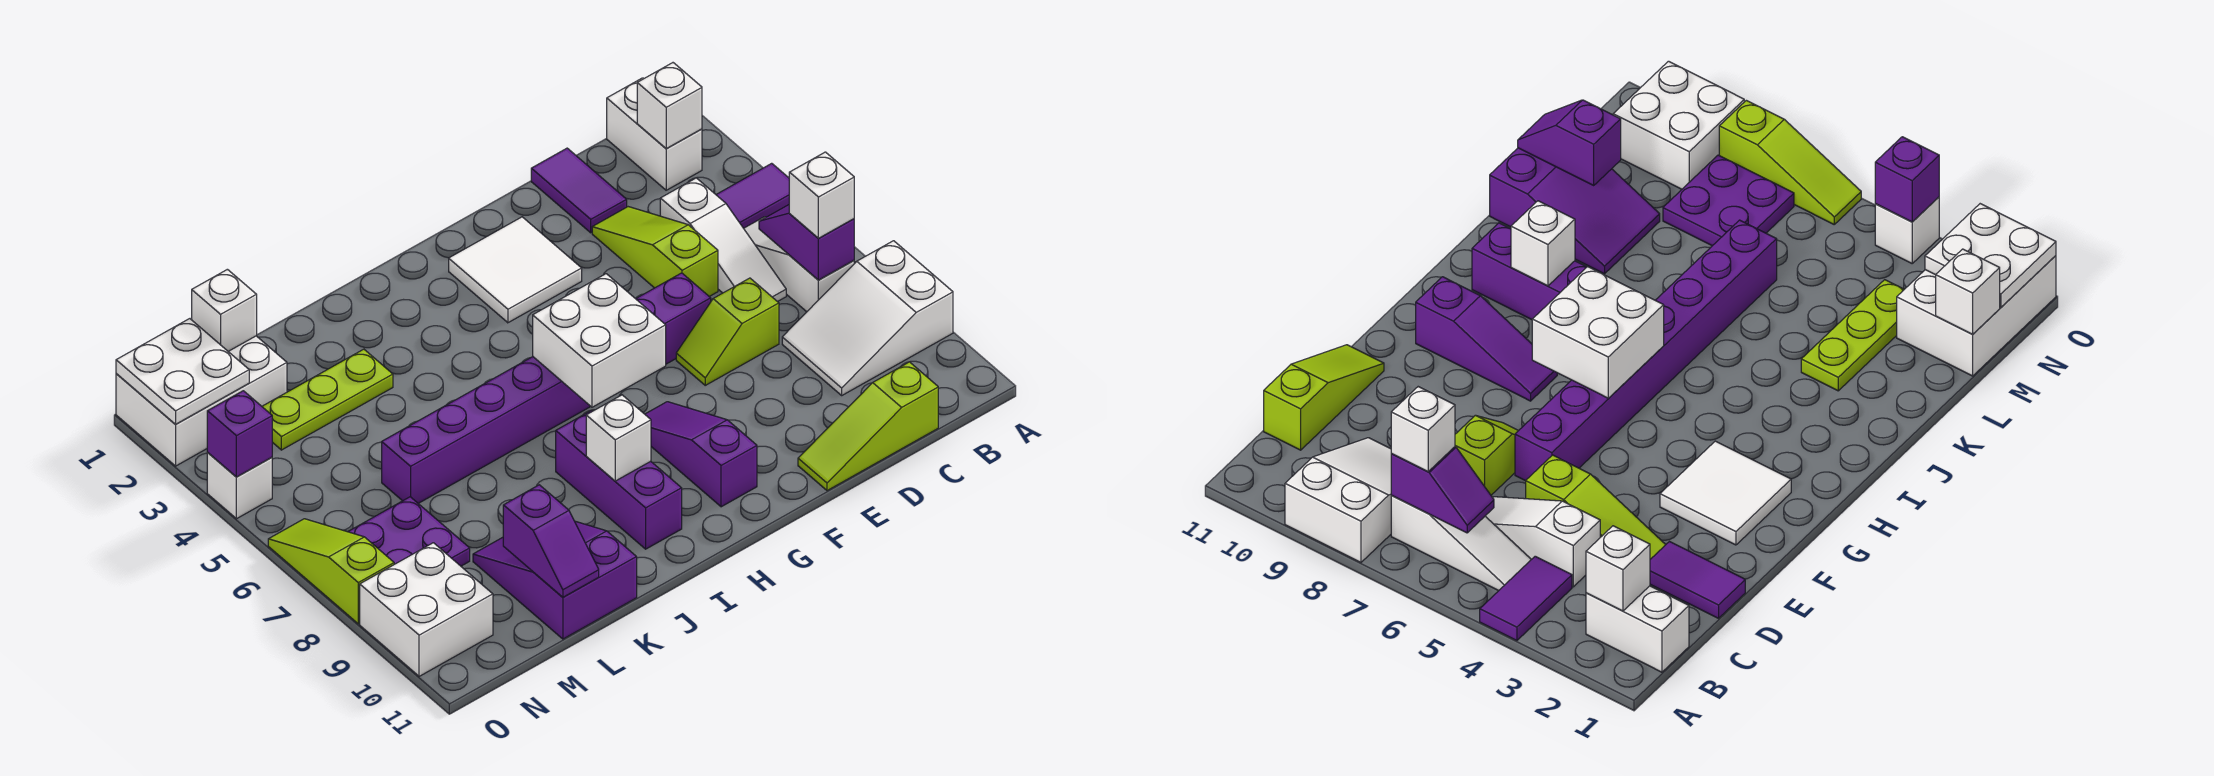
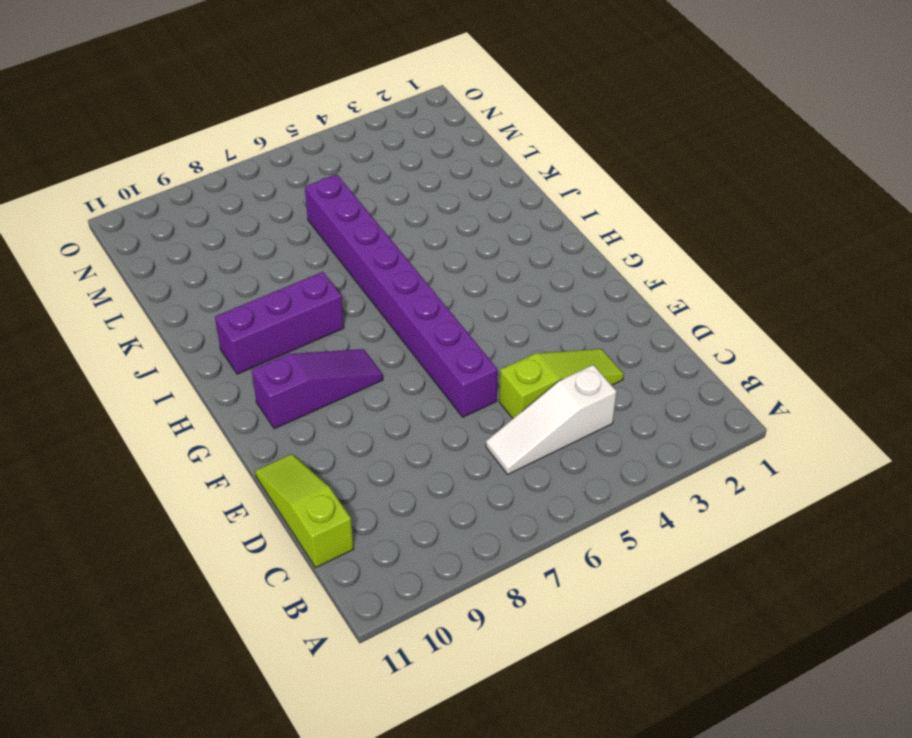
none -> purple tile A4:B4 level 1
none -> white slope A8:C9 level 1 top A
none -> white brick B1:B2 level 1

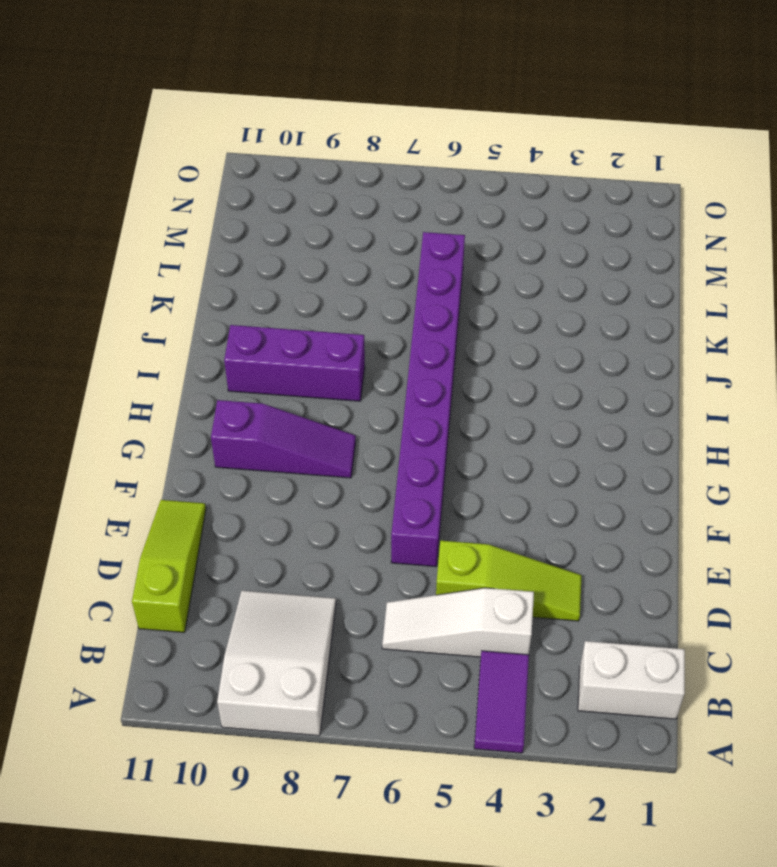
none -> white slope B5:B7 level 1 top 7
none -> purple tile D1:D2 level 1
none -> lime slope D7:E7 level 1 top D

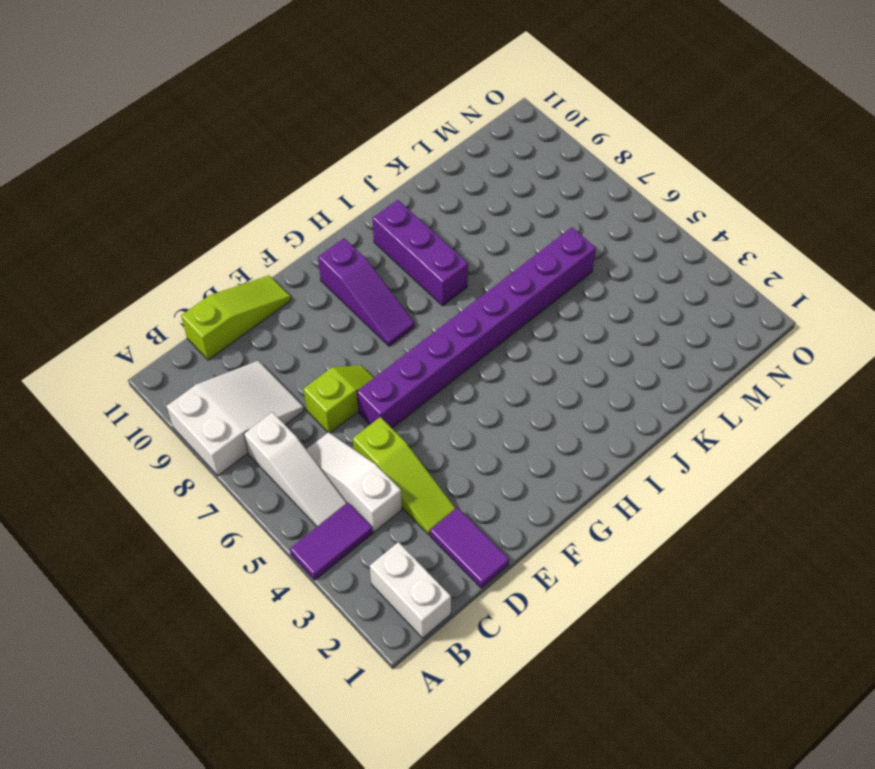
none -> white tile F2:G3 level 1
none -> lime plate K3:M3 level 1
none -> purple slope K9:L11 level 1 top 11

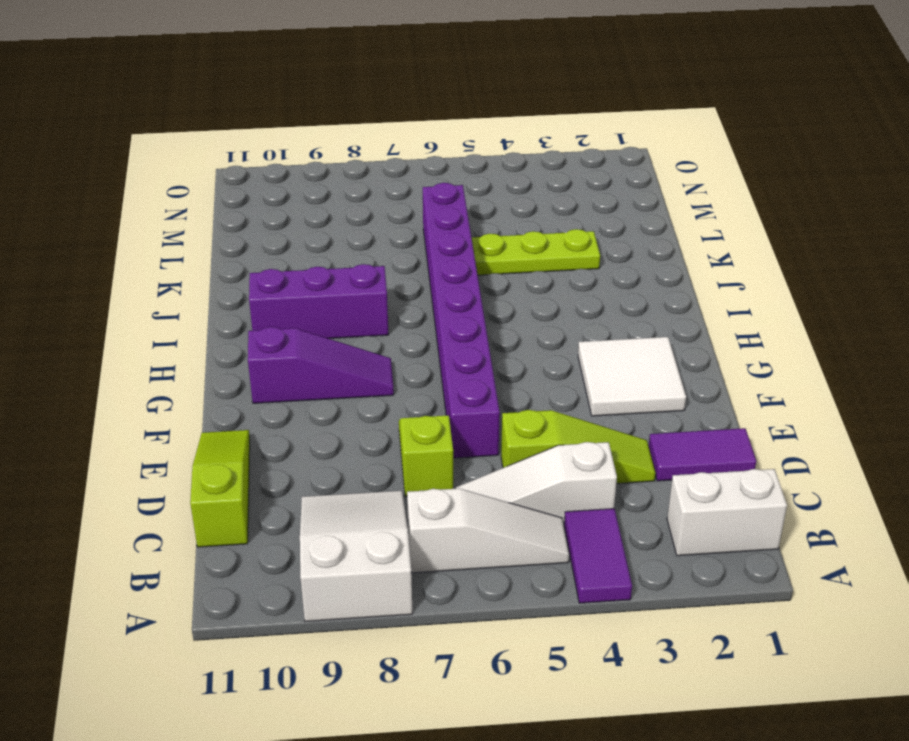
lime plate K3:K5 level 1 -> lime plate K3:M3 level 1
none -> purple slope K9:L11 level 1 top 11
none -> white brick M1:O2 level 1
none -> purple plate M7:N8 level 1

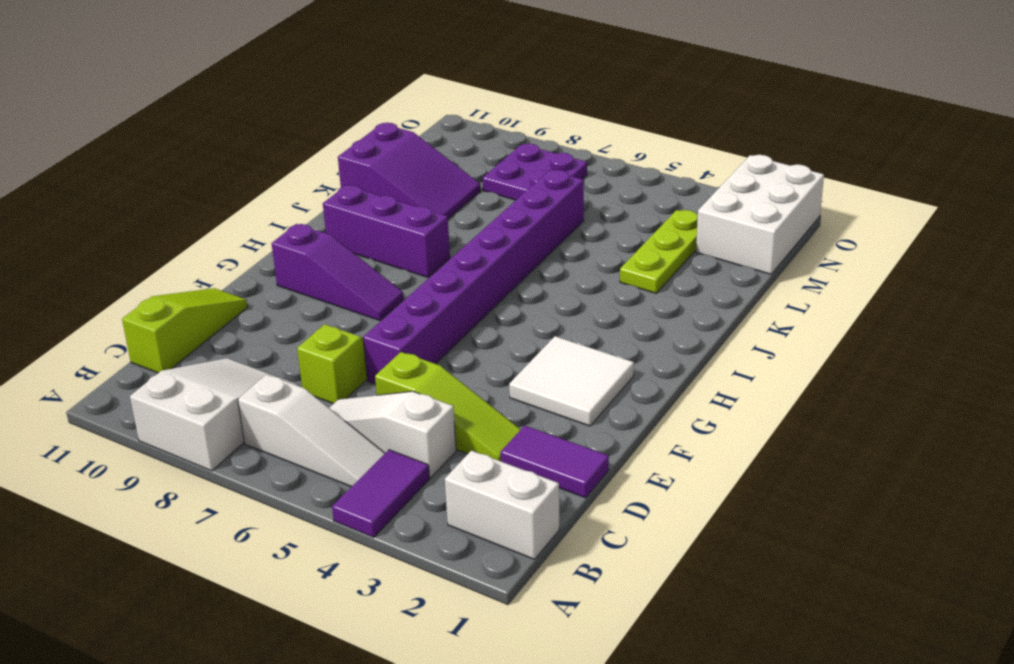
none -> white brick N9:O10 level 1
none -> white brick O4 level 1
none -> lime slope O6:O8 level 1 top 8

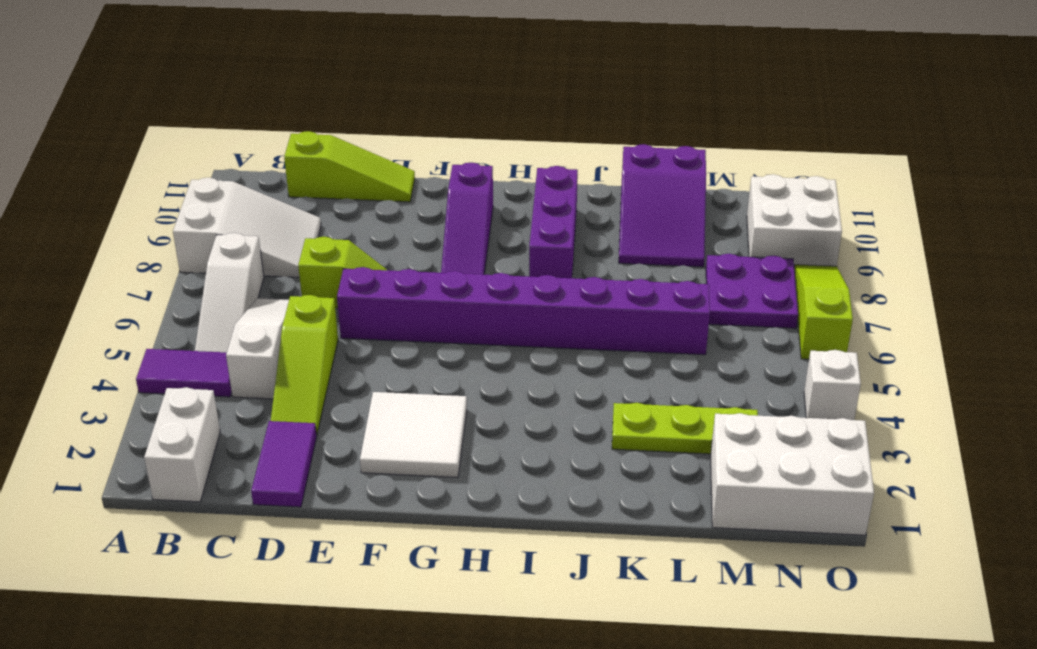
lime slope O6:O8 level 1 top 6 -> lime slope O6:O8 level 1 top 8
none -> white brick B2 level 2
none -> purple slope B6:B7 level 2 top 7
none -> white brick G6:H7 level 2

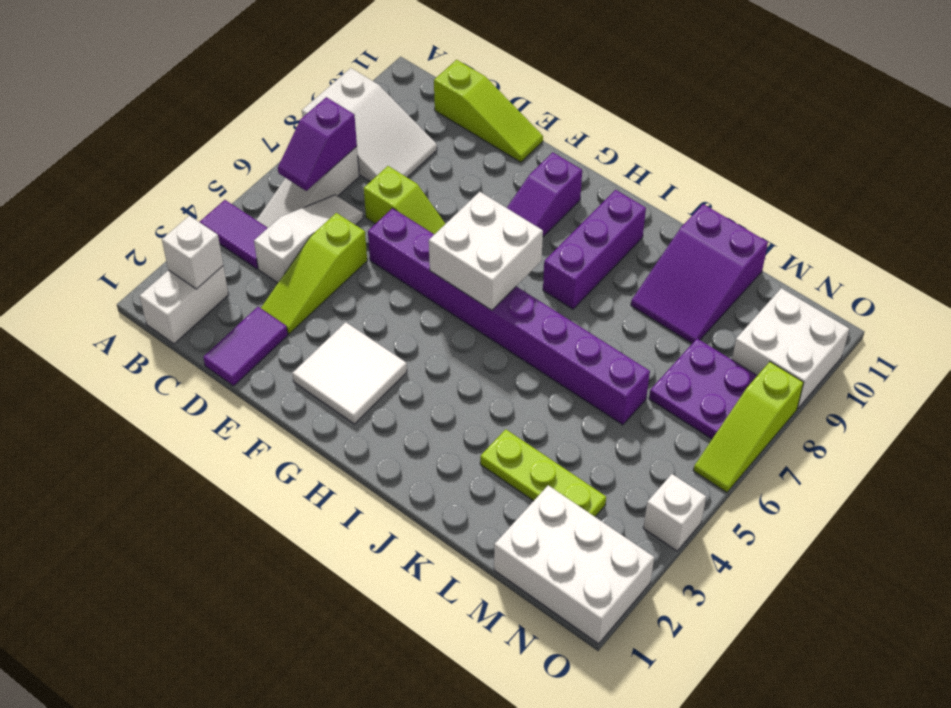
none -> white brick I9 level 2
none -> purple slope L10:L11 level 2 top 10
none -> white brick M1 level 2

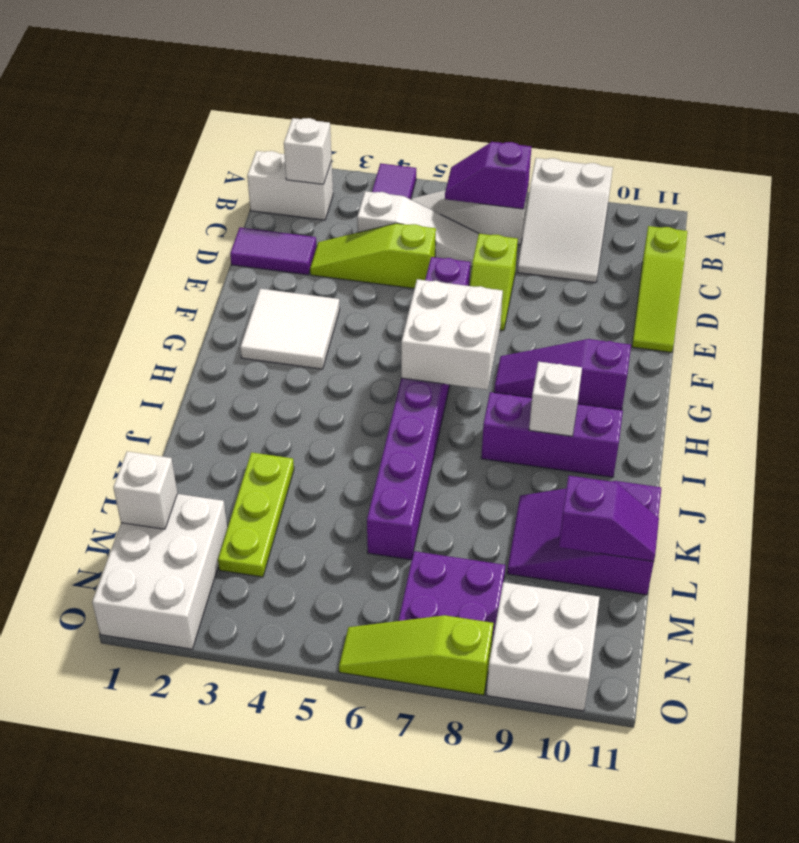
none -> white brick O4 level 1
none -> white plate N1:O2 level 2
none -> purple brick O4 level 2

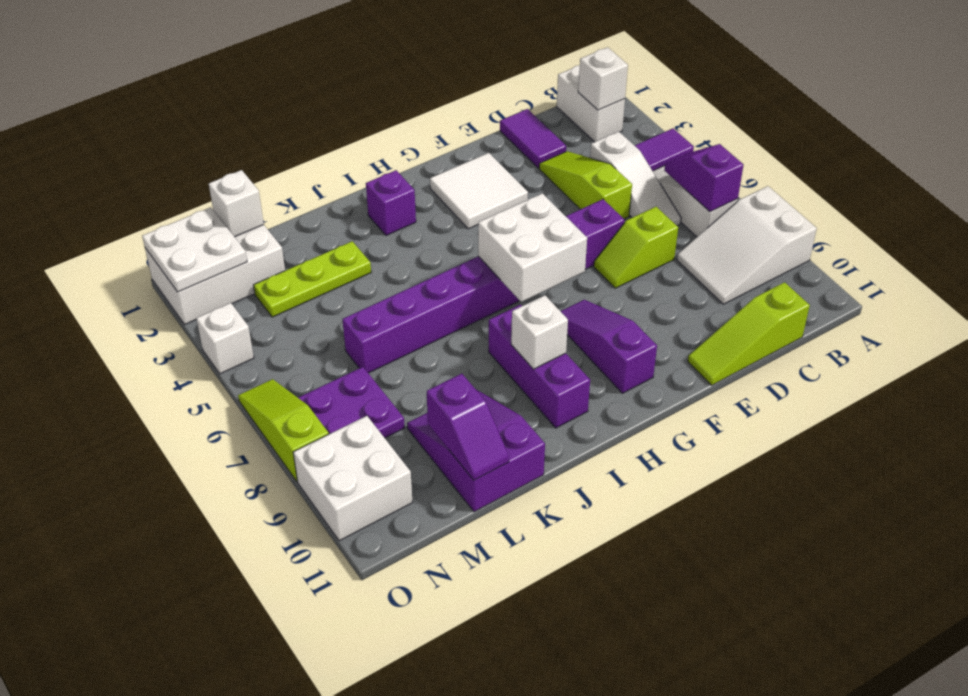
purple brick I2 level 1 -> purple brick O4 level 2
none -> white brick B7 level 3

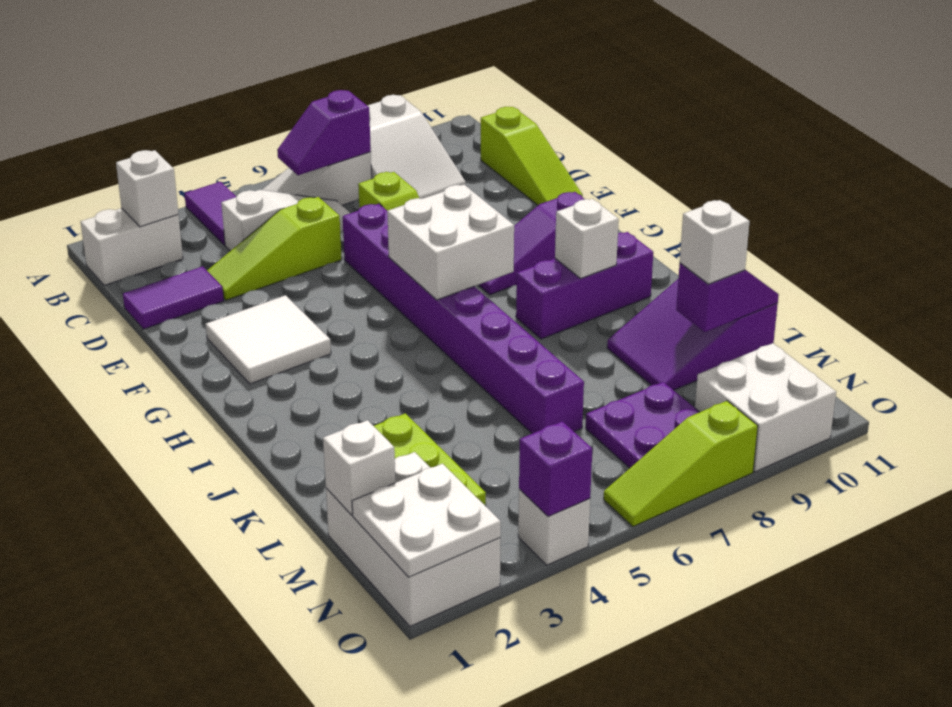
white brick L10 level 3 -> white brick B7 level 3

